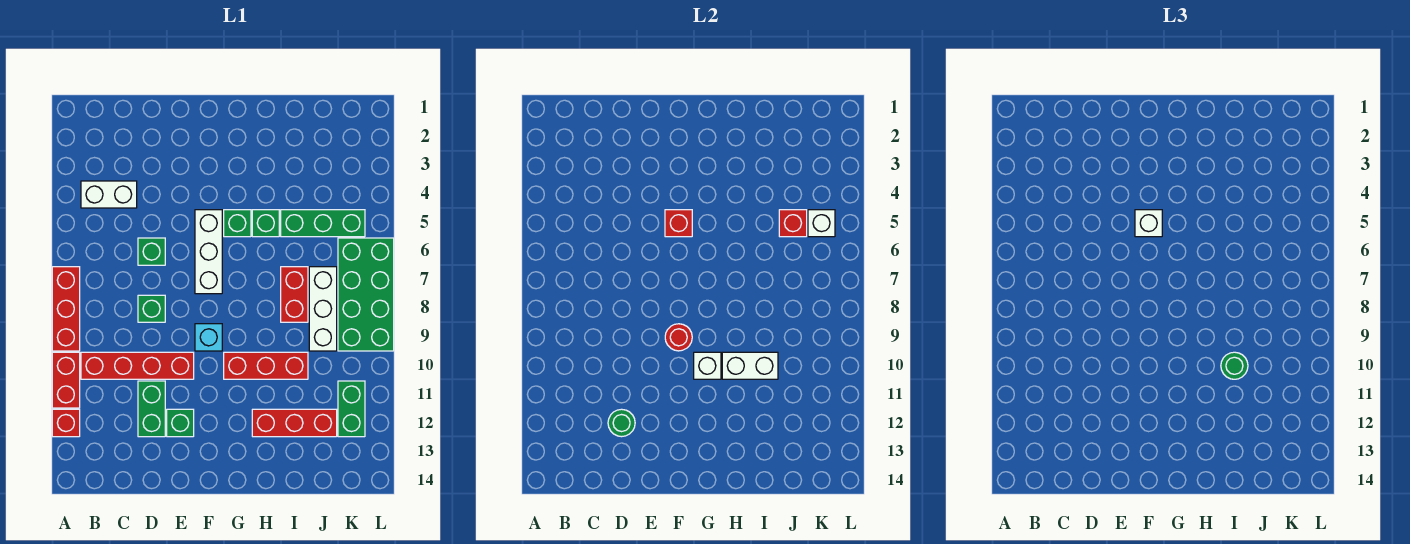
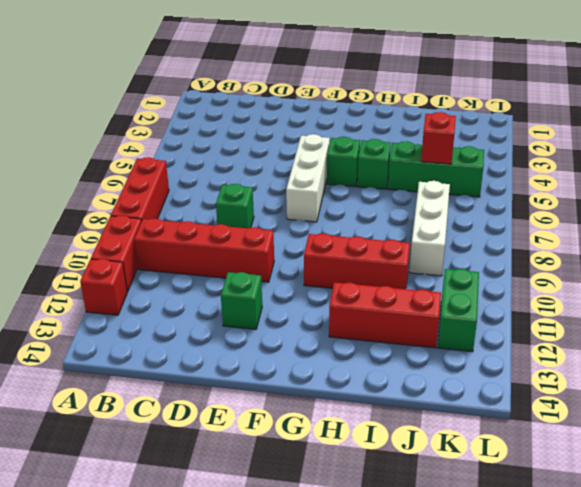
none -> white brick B4:C4 level 1
none -> green brick D6 level 1
none -> green brick D11:D12 level 1

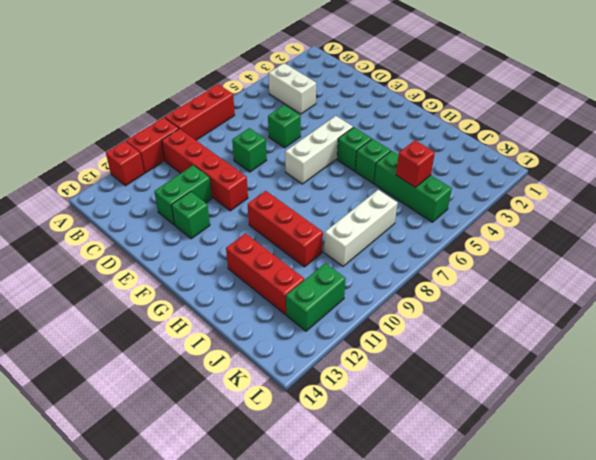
none -> cyan brick F9 level 1
none -> red brick I7:I8 level 1
none -> green brick K6:L9 level 1

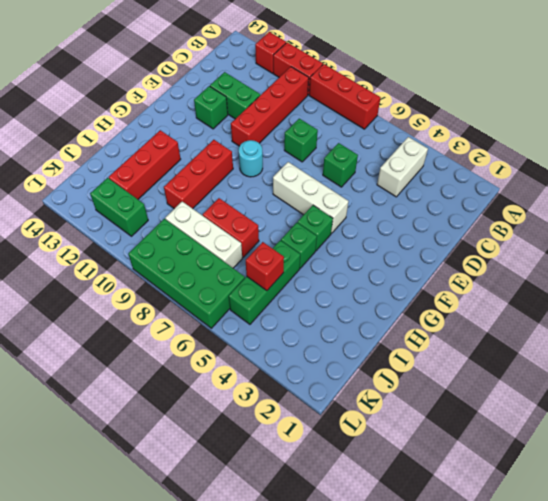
cyan round brick F9 level 1 -> cyan brick F9 level 1
none -> green round brick D12 level 2
none -> red brick F5 level 2
none -> red round brick F9 level 2

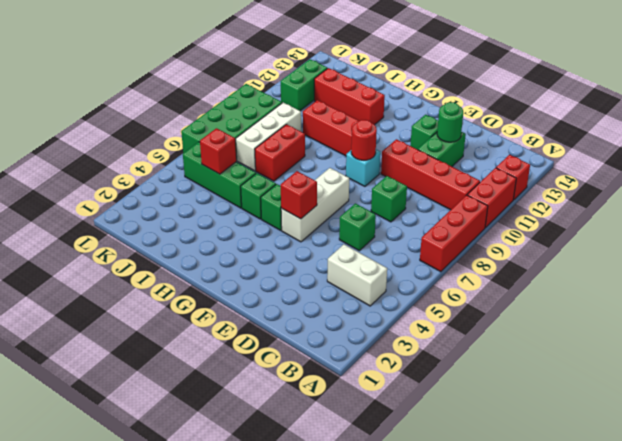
none -> white brick G10 level 2
none -> white brick H10:I10 level 2
none -> white brick K5 level 2

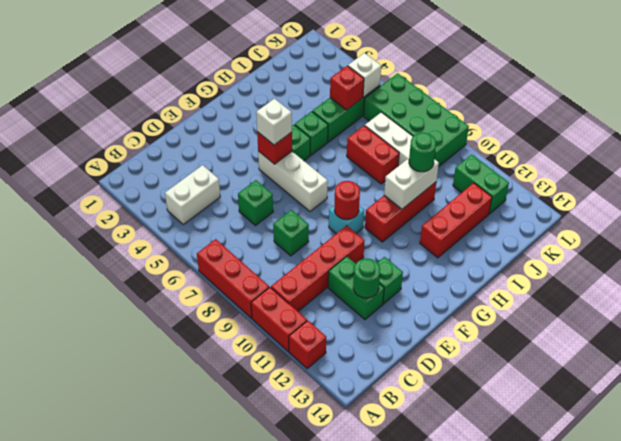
none -> white brick G10 level 2

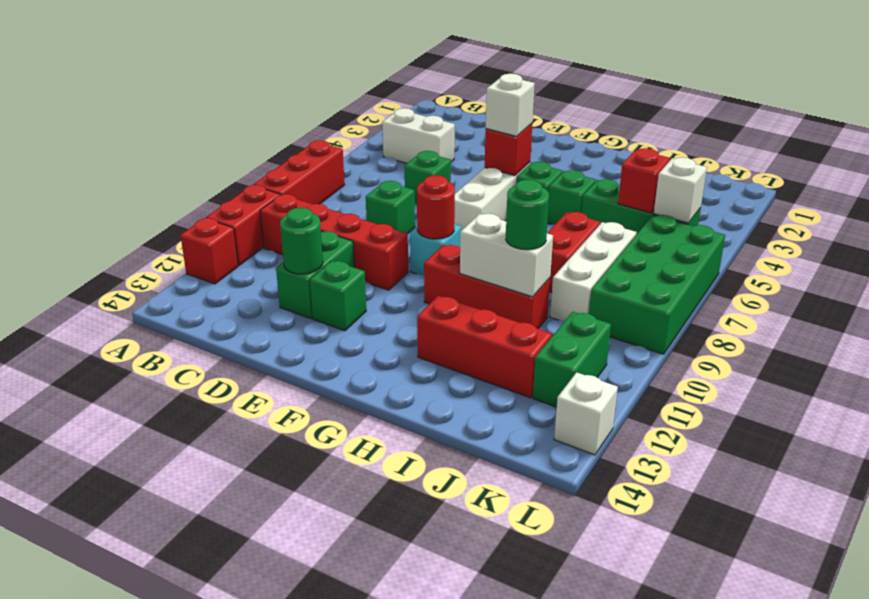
white brick L13 level 1 -> white brick G10 level 2

